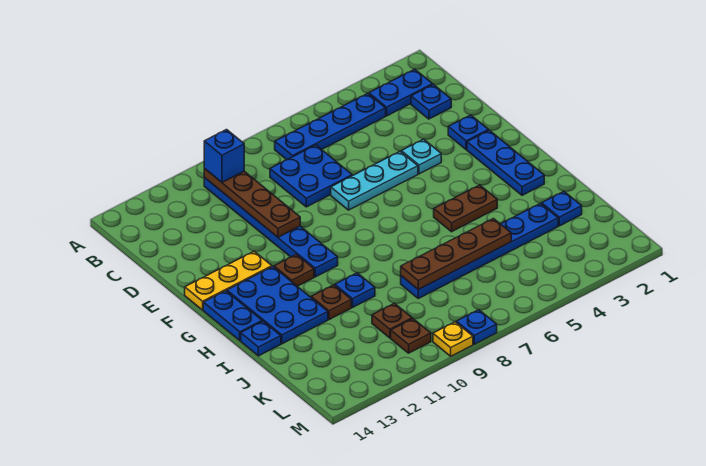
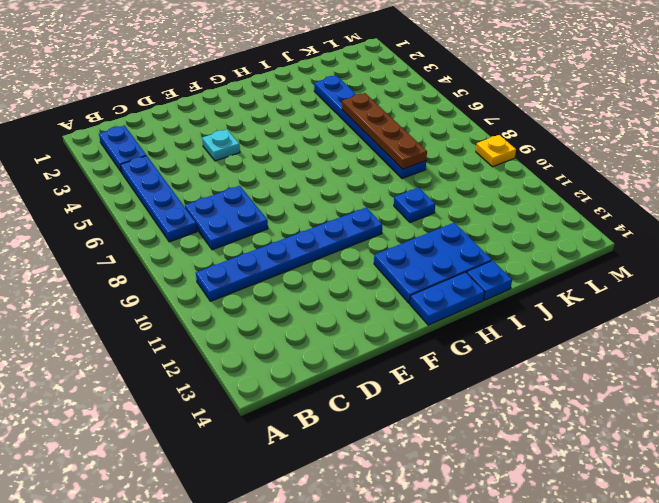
none -> blue plate C2 level 1
none -> blue plate E2 level 1
none -> cyan plate E5:E7 level 1

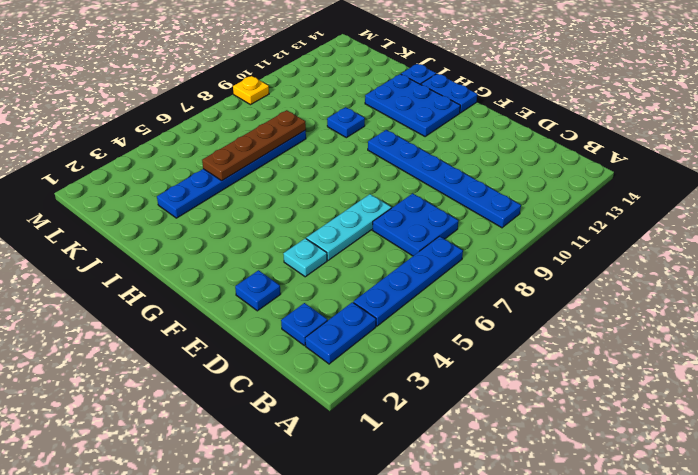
none -> blue plate F2:H2 level 1
none -> yellow plate F12:F14 level 1
none -> brown plate G11 level 1

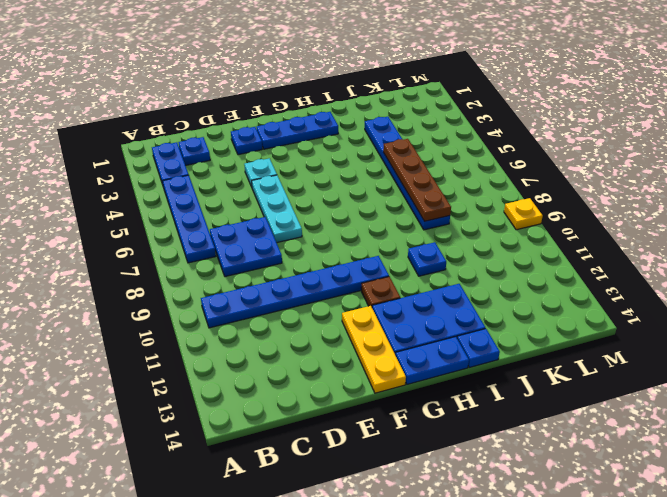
none -> brown plate H4:H5 level 1
none -> brown plate I11 level 1
none -> blue plate J2 level 1

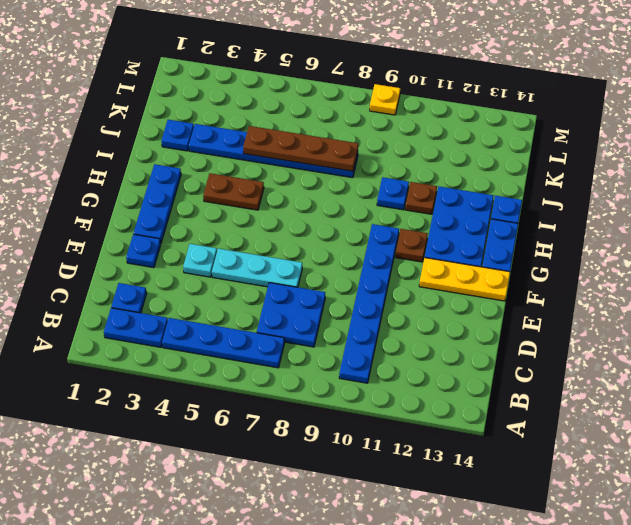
none -> brown plate K10 level 1
none -> brown plate L10 level 1
none -> blue plate M8 level 1

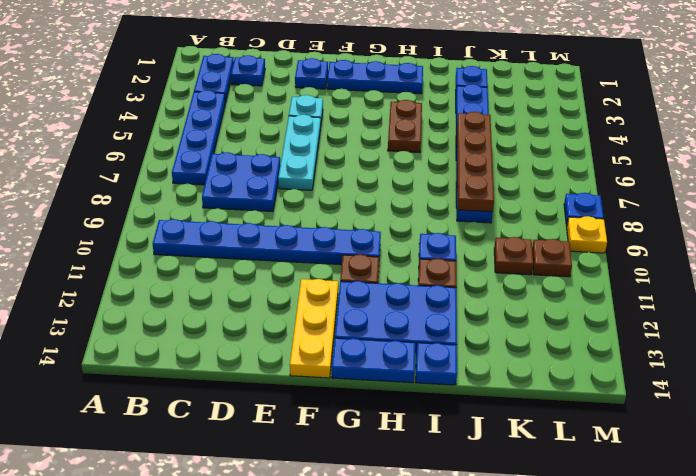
none -> brown plate B10:E10 level 2
none -> blue brick B10 level 3

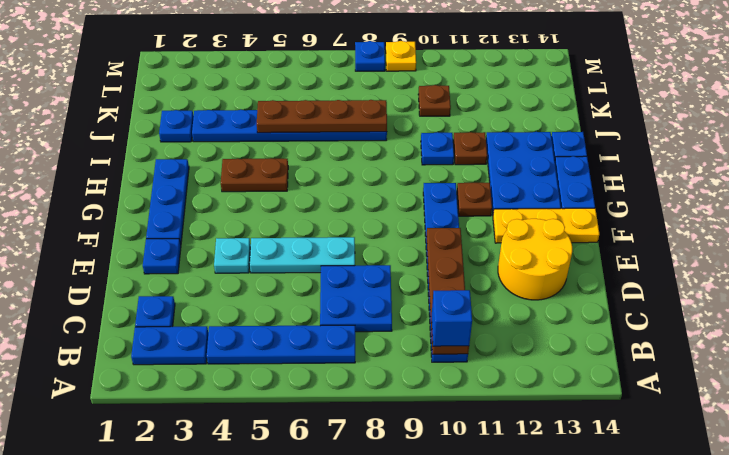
yellow round brick D12:E13 level 1 -> none
none -> brown plate L10 level 1

